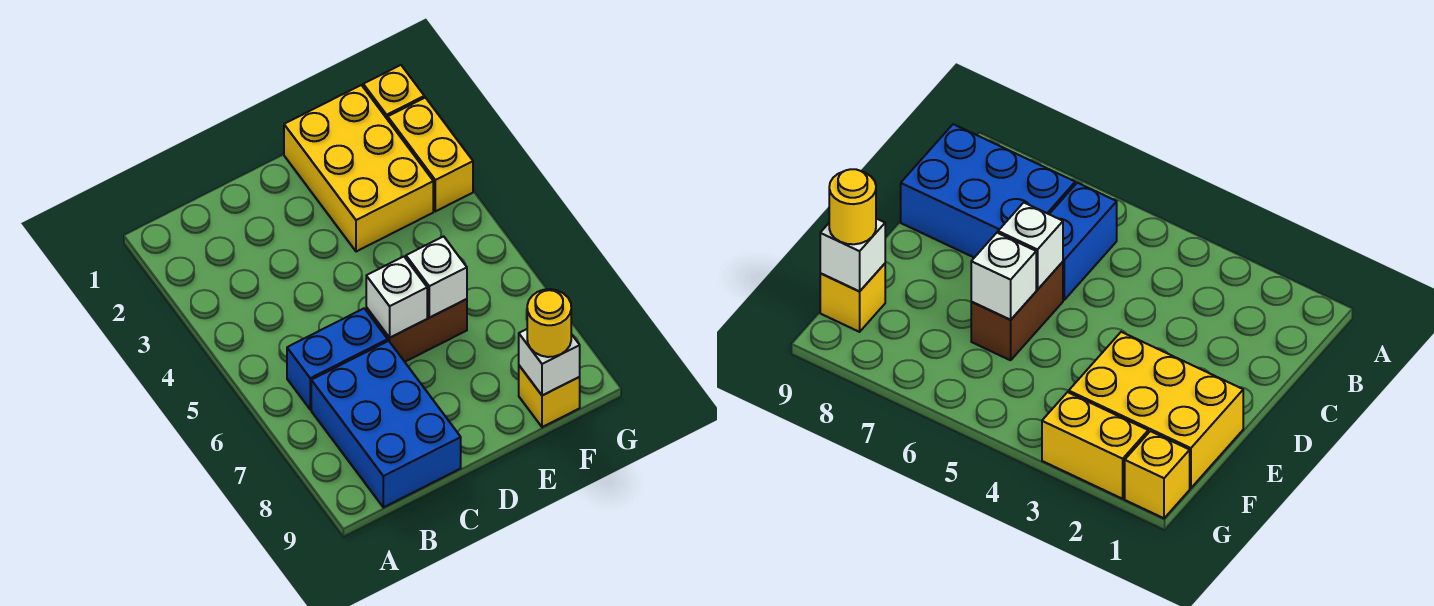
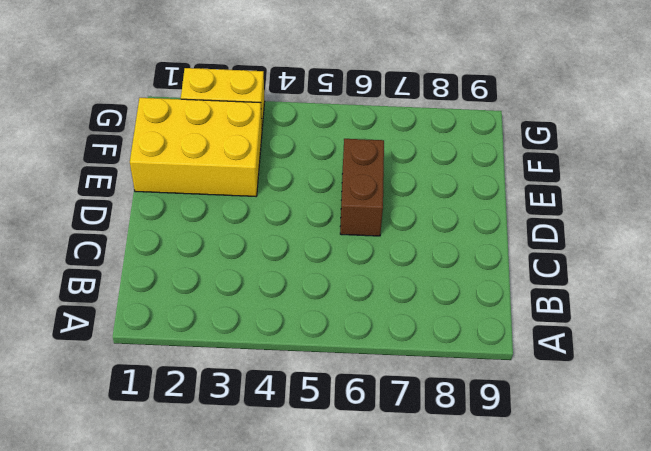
none -> blue brick B6:C6 level 1
none -> blue brick B7:C9 level 1

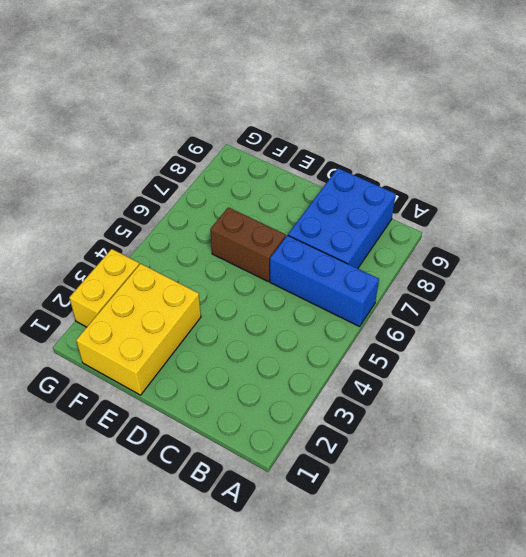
blue brick A6:C6 level 1 -> blue brick B6:C6 level 1
none -> yellow brick F9 level 1
none -> yellow brick G1 level 1

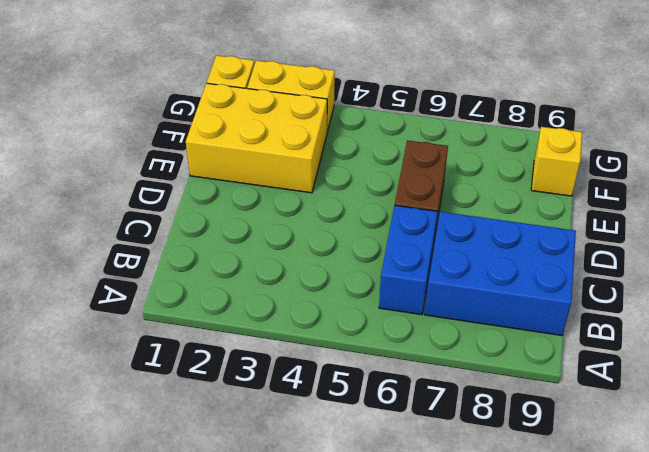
none -> white brick D6 level 2
none -> white brick E6 level 2

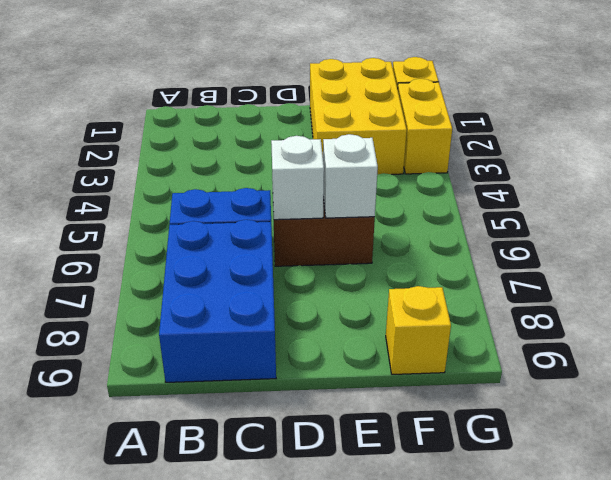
none -> white brick F9 level 2
none -> yellow round brick F9 level 3

